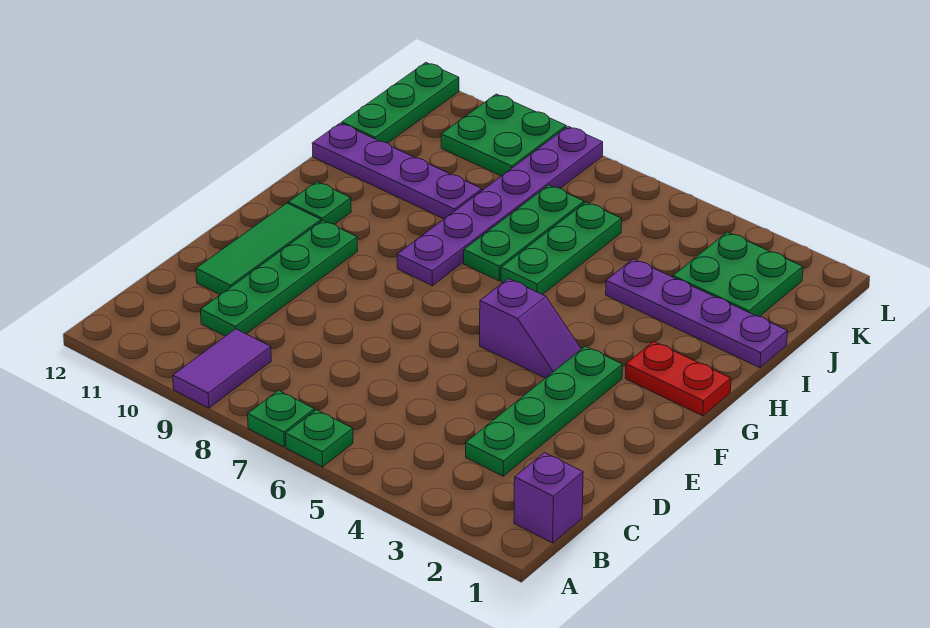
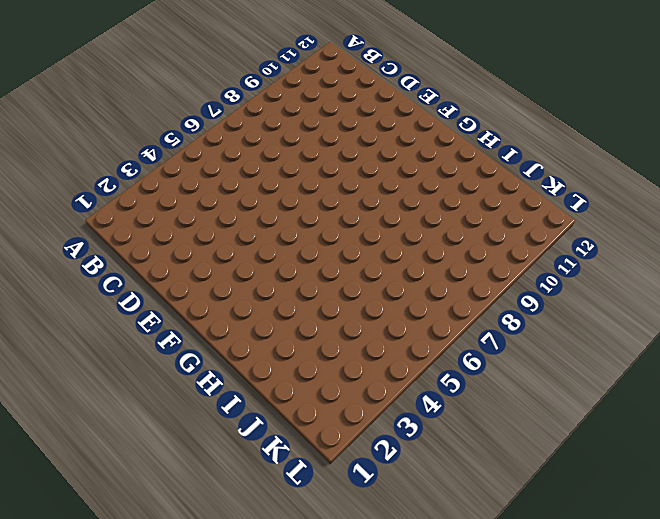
none -> green plate A6 level 1
none -> green plate A7 level 1
none -> purple tile A9:B9 level 1

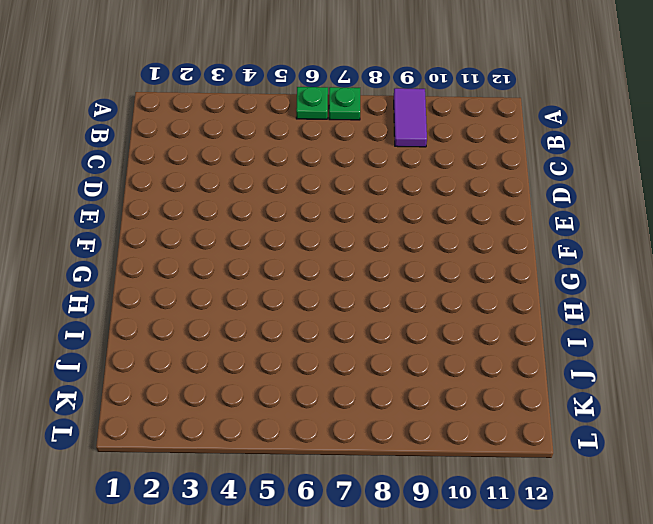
none -> purple brick B1 level 1
none -> green plate C3:F3 level 1
none -> green plate C10:F10 level 1

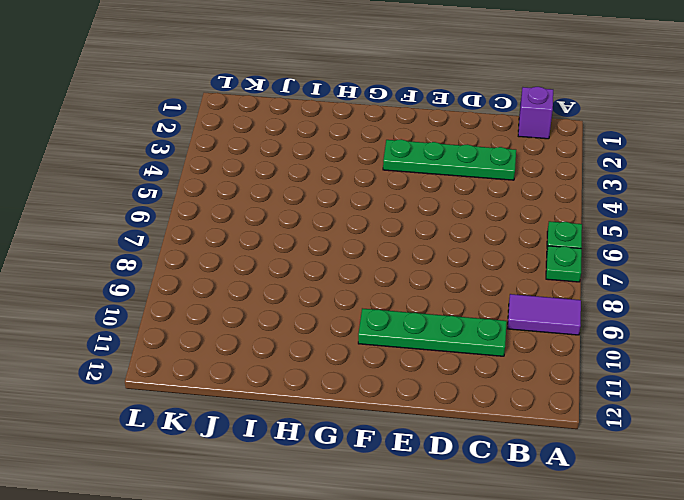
none -> green tile D11:F11 level 1
none -> purple slope F4:F5 level 1 top 5
none -> red plate G1:G2 level 1

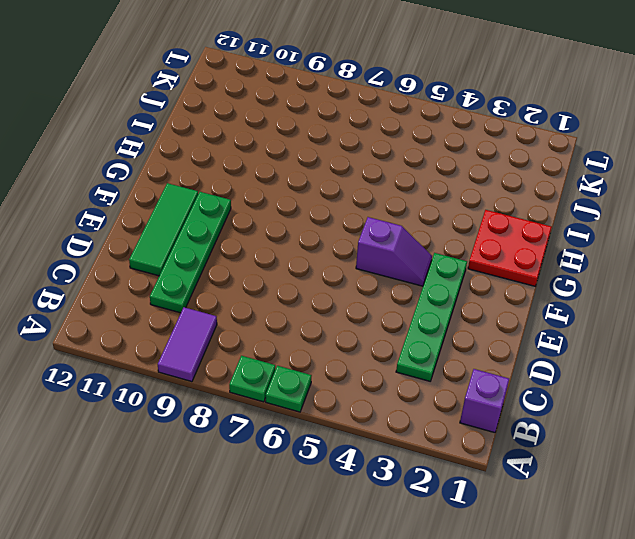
red plate G1:H2 level 1 -> red plate G1:G2 level 1
none -> purple plate G8:L8 level 1
none -> green plate G11 level 1
none -> green plate H6:J6 level 1

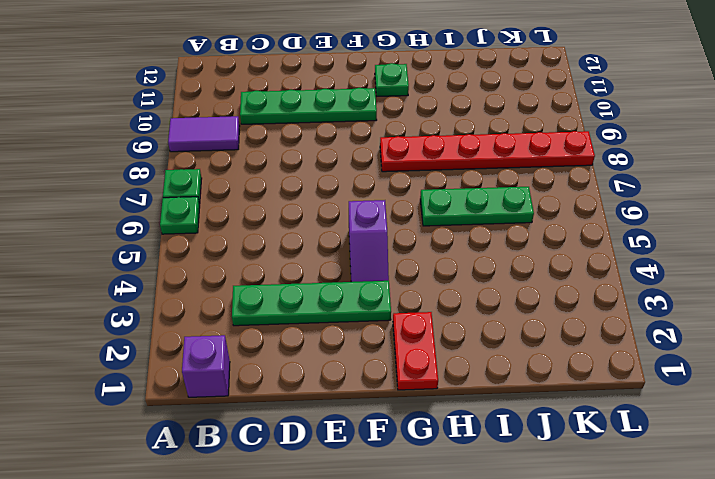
red plate G8:L8 level 1 -> purple plate G8:L8 level 1
none -> green tile D11:F11 level 1
none -> green plate H7:J7 level 1
none -> purple plate I1:I4 level 1

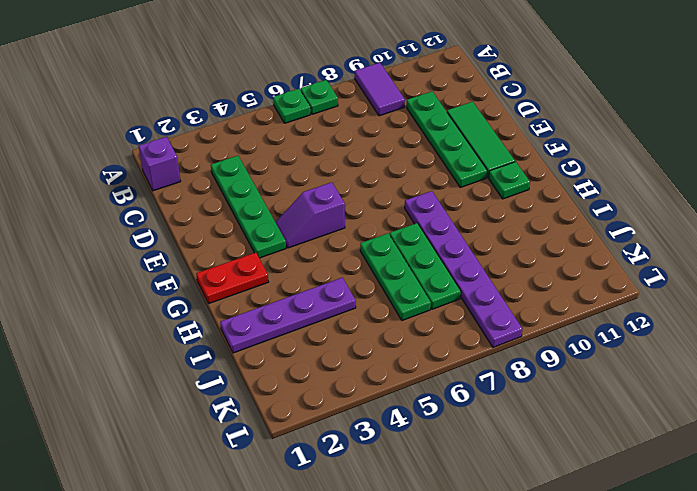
none -> purple plate I9:I12 level 1
none -> green plate J2:K3 level 1
none -> green plate J12:L12 level 1

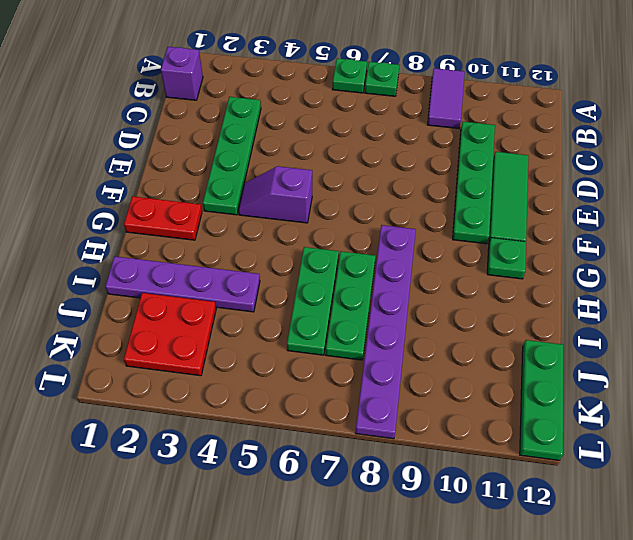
red plate J2:K3 level 1 -> green plate J2:K3 level 1
none -> purple plate I9:I12 level 1
none -> green plate K9:L10 level 1

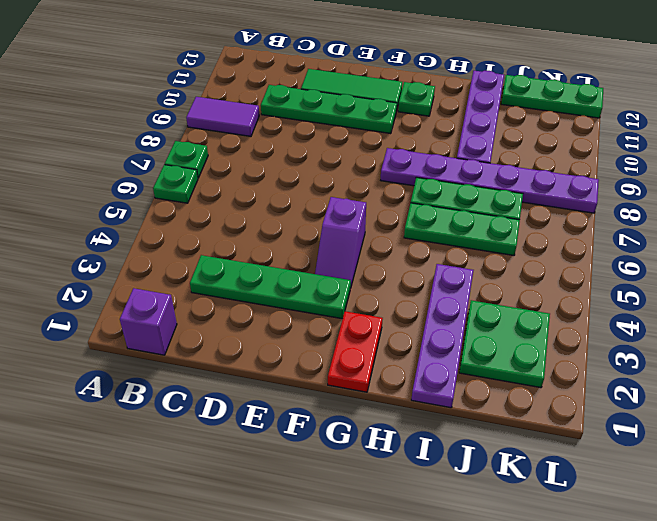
none -> green plate K9:L10 level 1

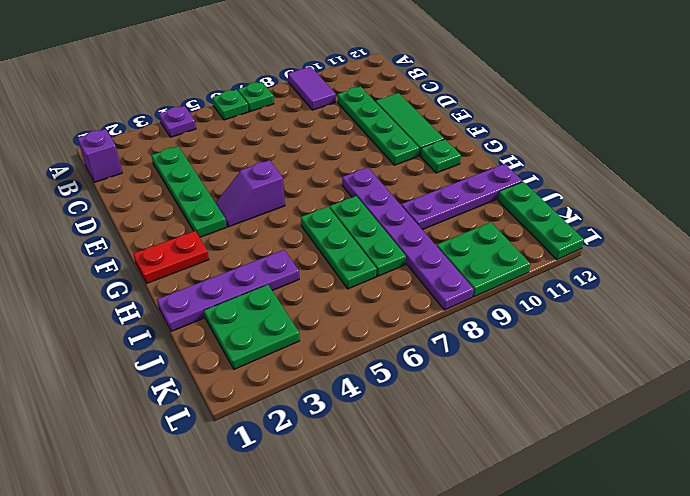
purple plate A4 level 1 -> none

